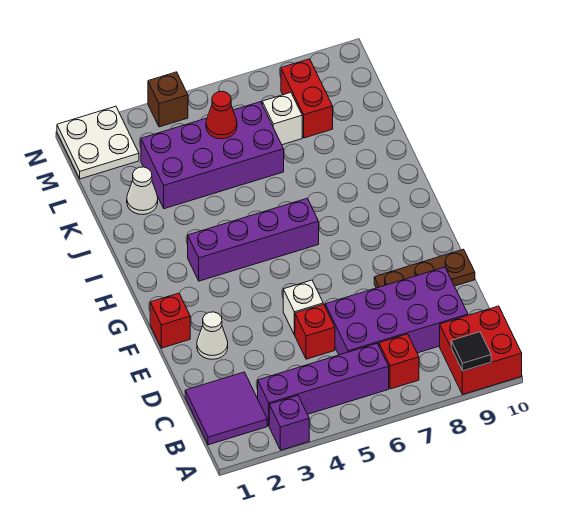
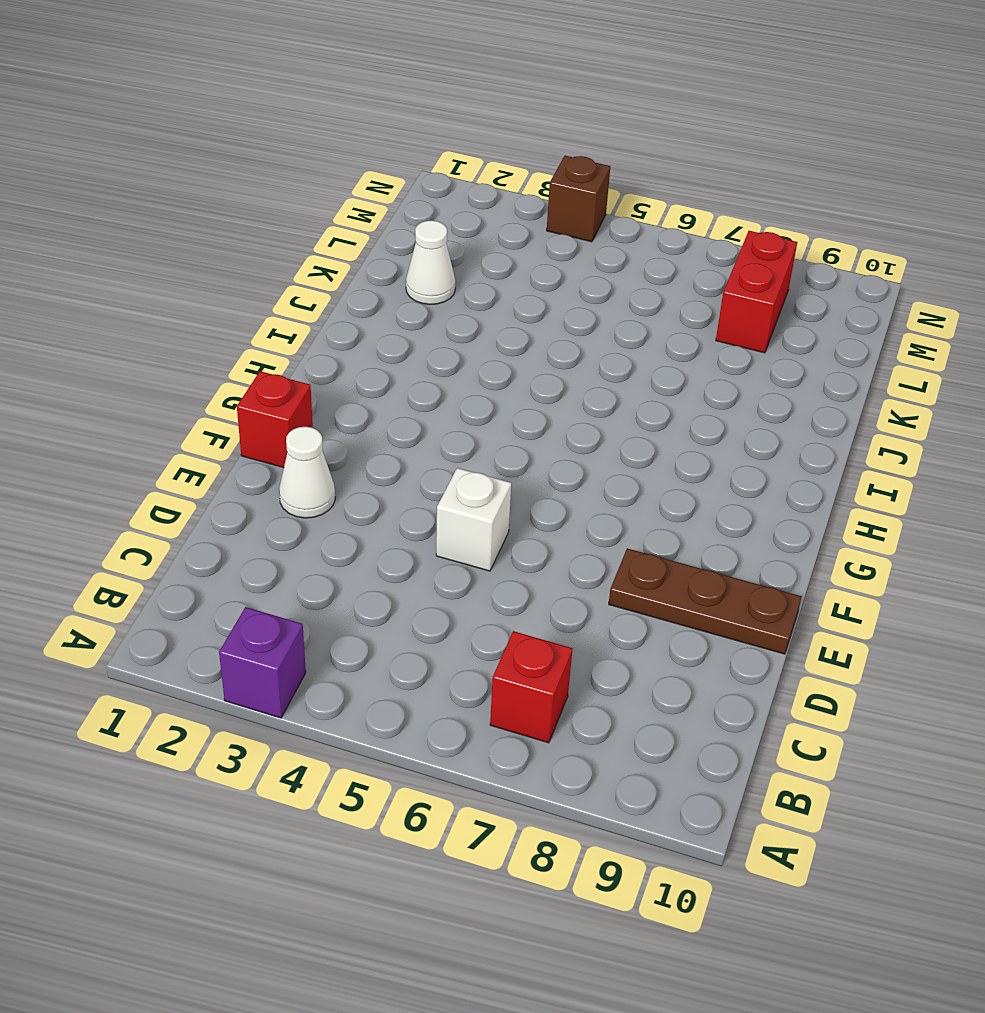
none -> red brick A9:B10 level 1
none -> purple tile B1:C2 level 1
none -> purple brick B3:B6 level 1

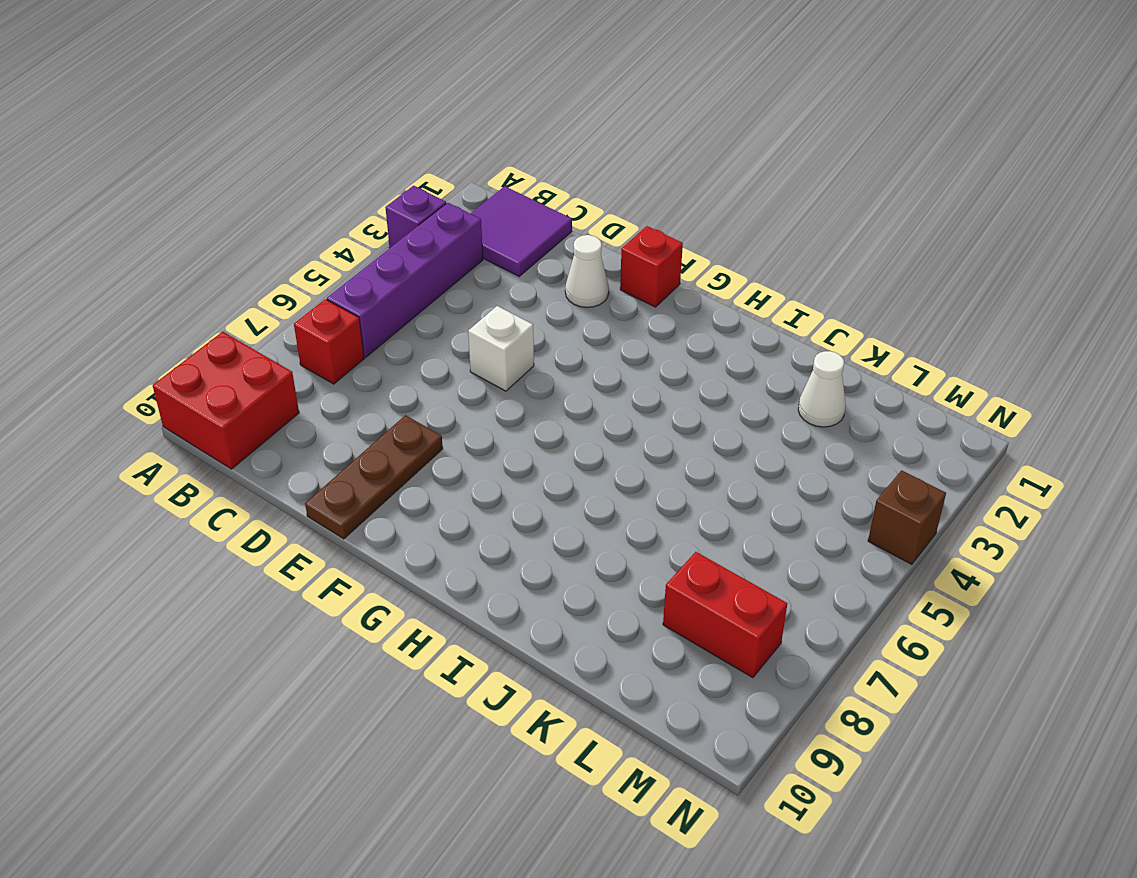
none -> purple brick C6:D9 level 1
none -> red brick D5 level 1
none -> purple brick H3:H6 level 1

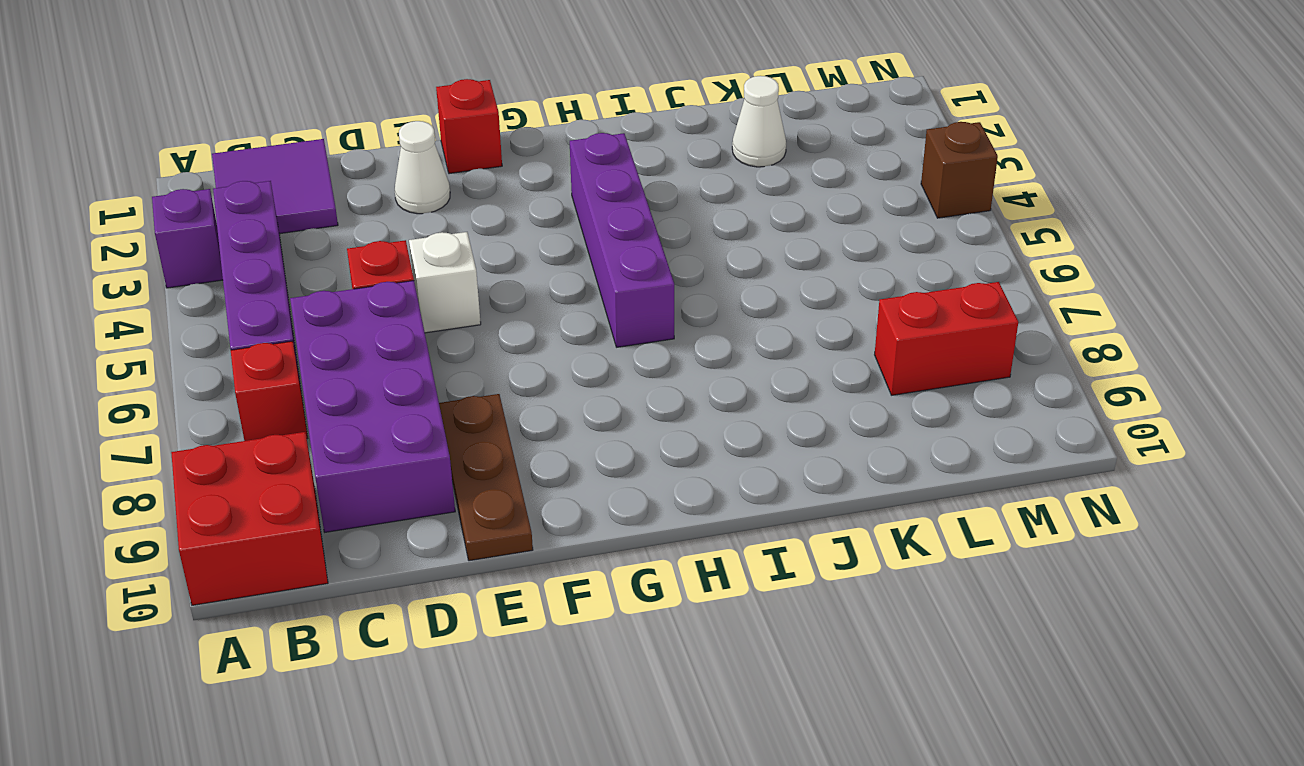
none -> purple brick K3:L6 level 1
none -> white brick L7 level 1
none -> white plate M1:N2 level 1

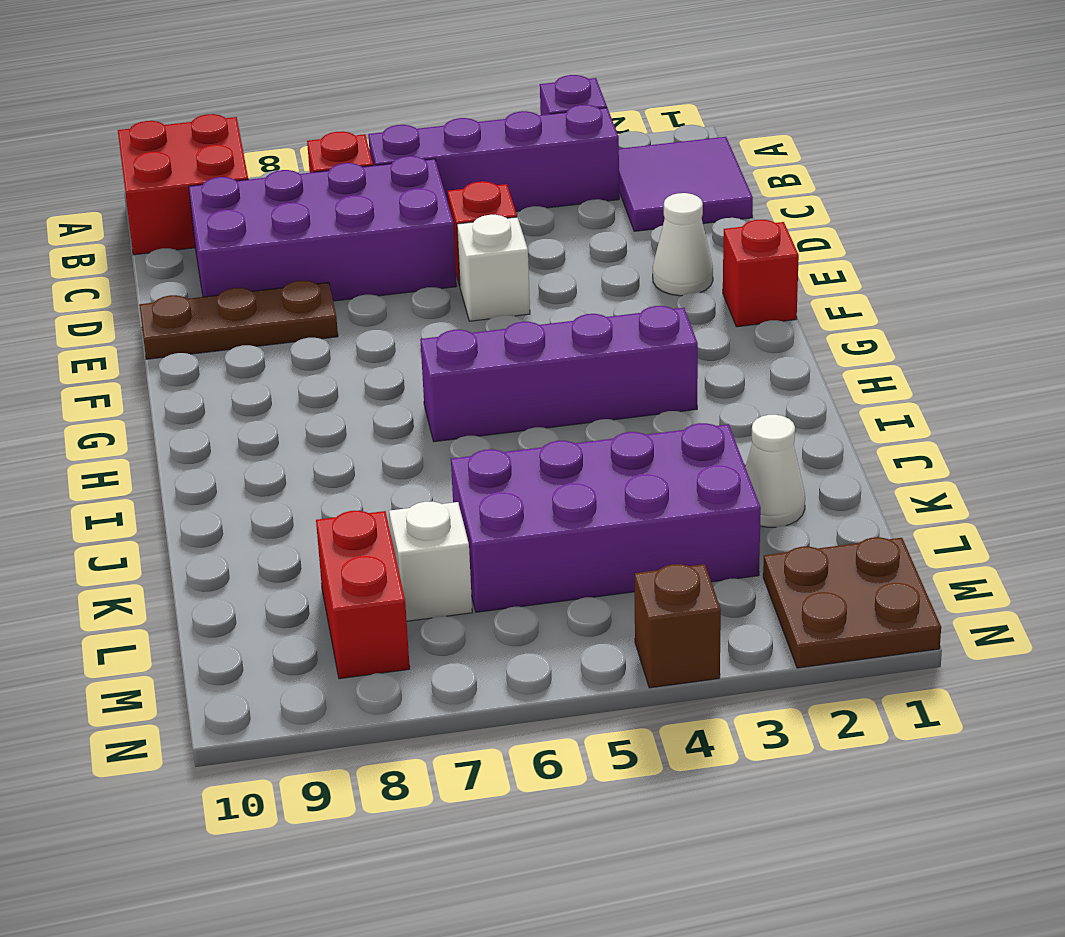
brown plate M1:N2 level 1 -> white plate M1:N2 level 1
none -> black tile A9 level 2
none -> red cone L5 level 2

